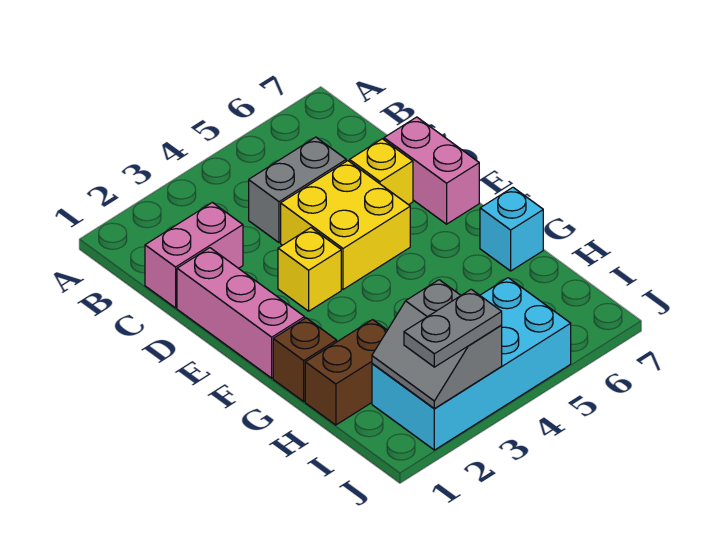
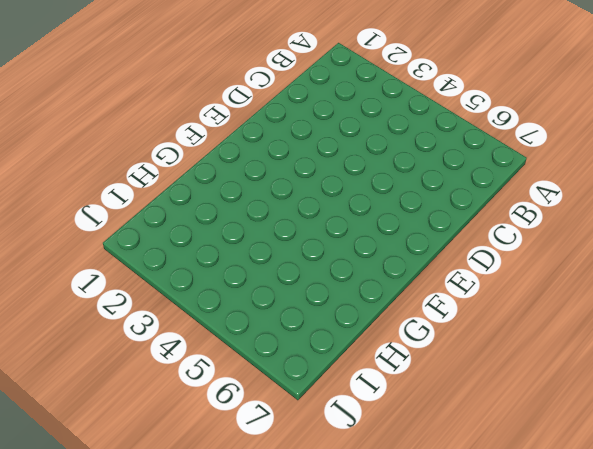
none -> pink brick C1:C2 level 1
none -> grey brick C4:C5 level 1
none -> pink brick D1:F1 level 1

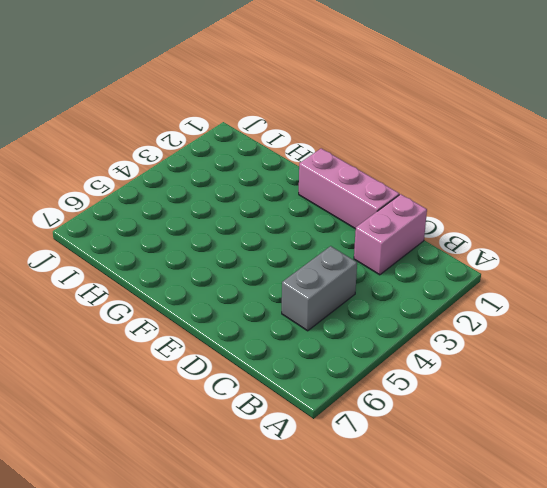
none -> yellow brick D4:E5 level 1
none -> yellow brick D6 level 1
none -> pink brick D7:E7 level 1

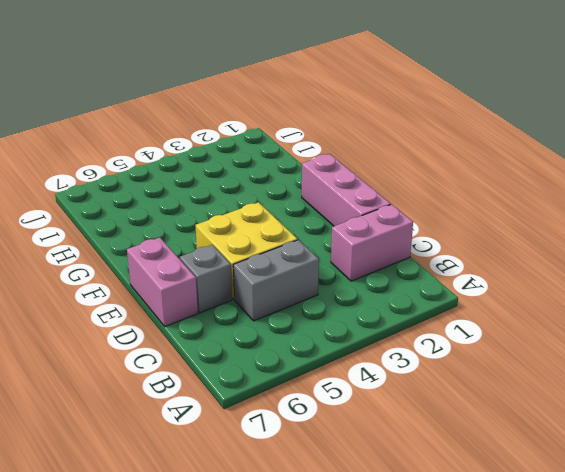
grey brick D6 level 1 -> yellow brick D6 level 1
none -> yellow brick E3 level 1
none -> brown brick G1 level 1
none -> cyan brick G7 level 1

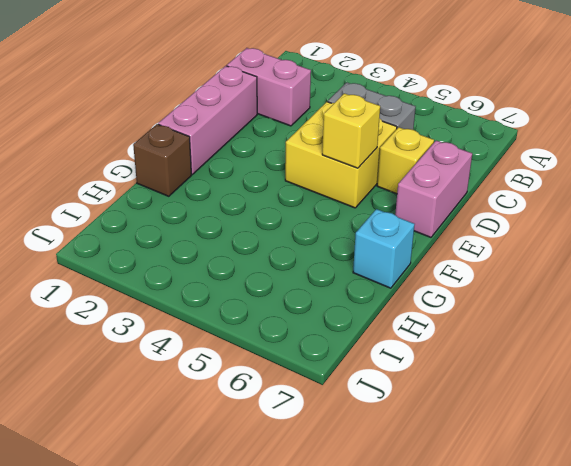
yellow brick E5 level 2 -> yellow brick E3 level 1
none -> brown brick H1:H2 level 1
none -> cyan brick I2:J5 level 1
none -> grey slope I2:J3 level 2 top 3

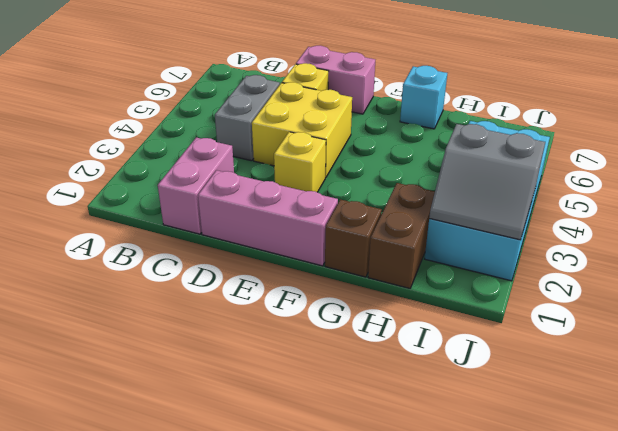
none -> grey plate J2:J3 level 3

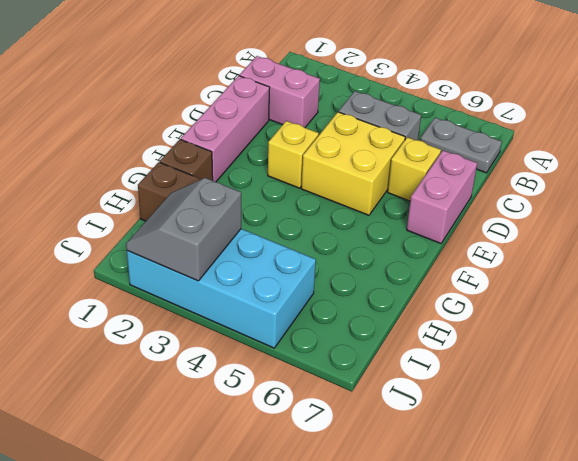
grey plate B6:B7 level 1 -> grey plate J2:J3 level 3
none -> cyan brick G7 level 1

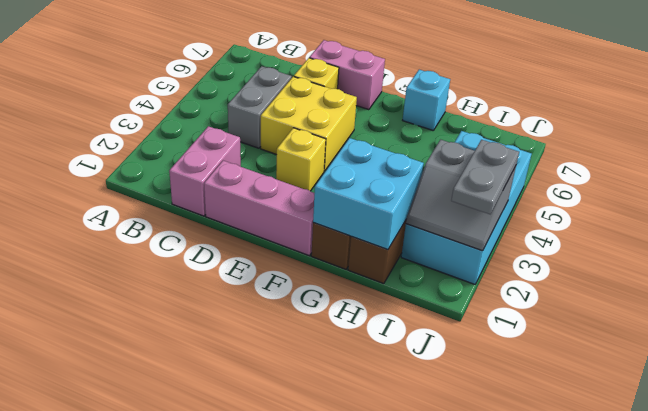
cyan brick G1:H2 level 2 -> none

